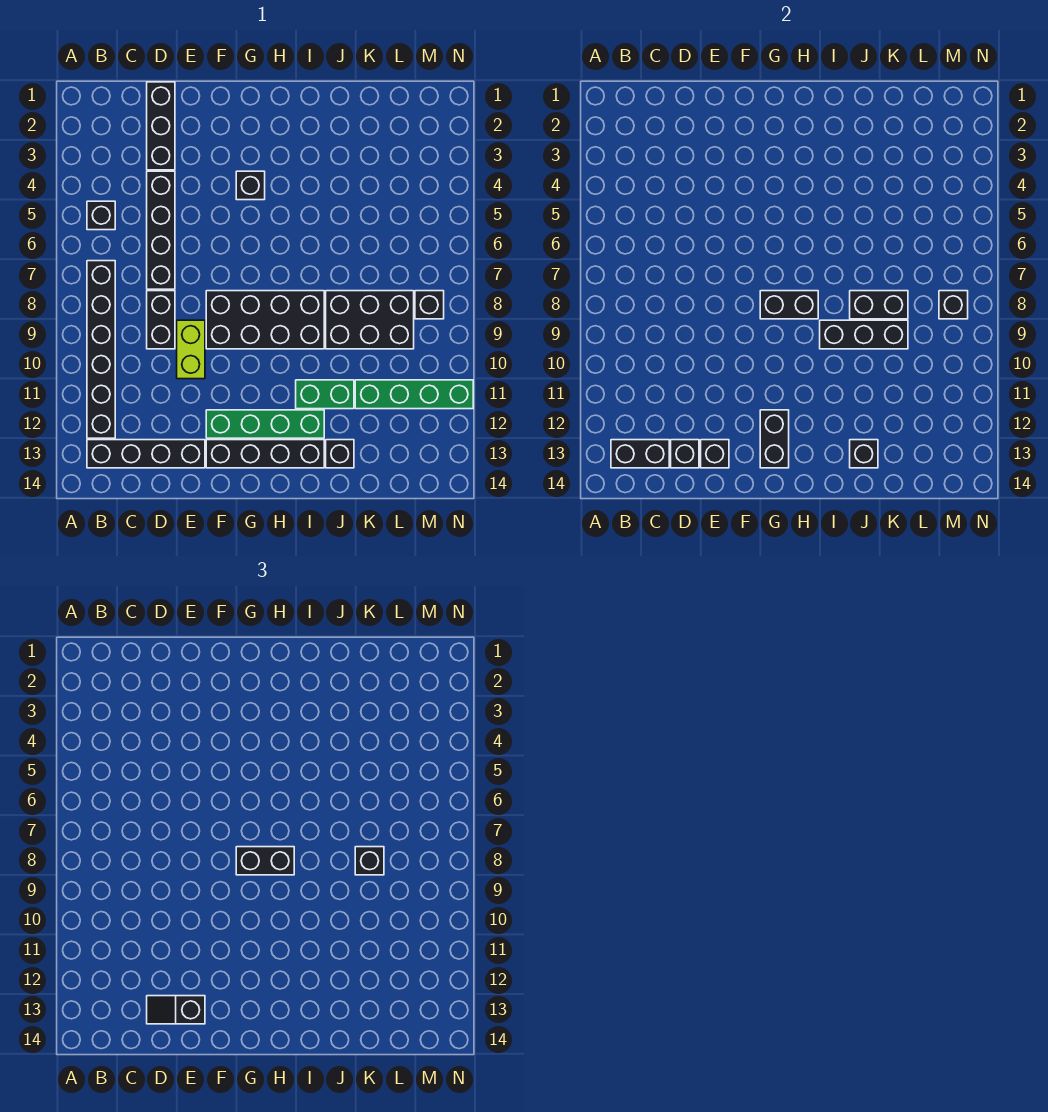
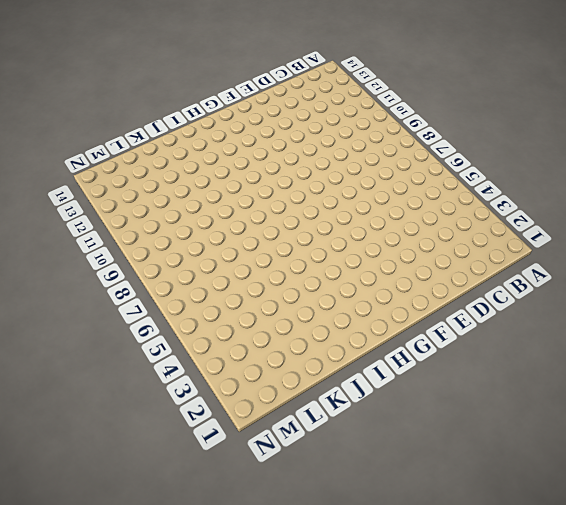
none -> black brick B5 level 1
none -> black brick B7:B12 level 1
none -> black brick B13:E13 level 1

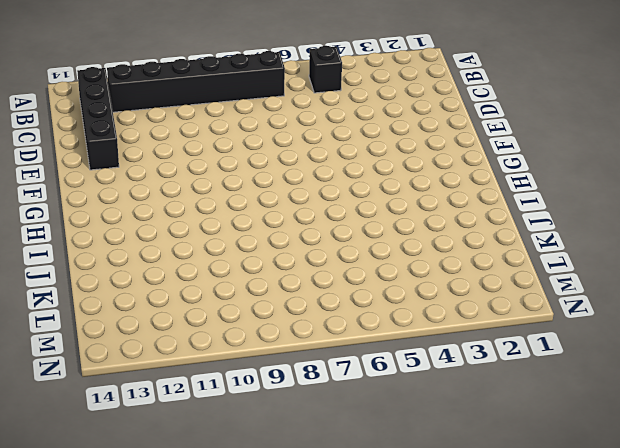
none -> black brick D1:D3 level 1
none -> black brick D4:D7 level 1
none -> black brick D8:D9 level 1

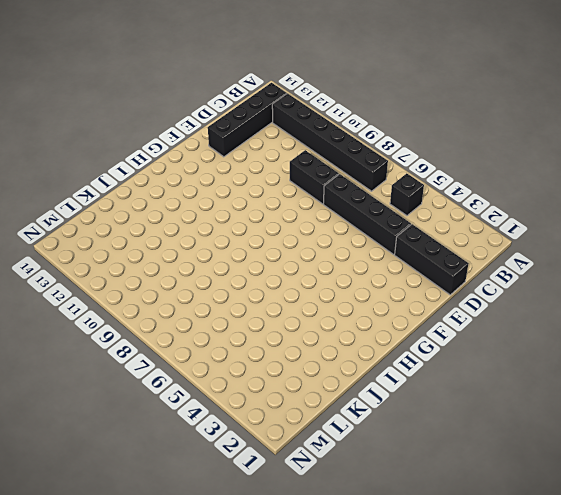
none -> lime brick E9:E10 level 1
none -> black brick F8:I9 level 1
none -> green brick F12:I12 level 1

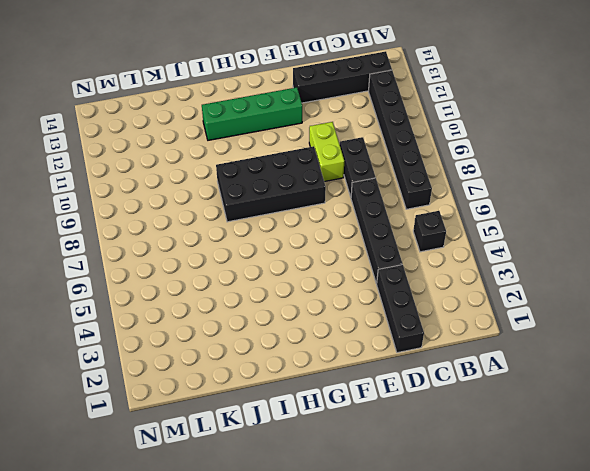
none -> black brick F13:I13 level 1
none -> black brick G4 level 1
none -> green brick I11:J11 level 1

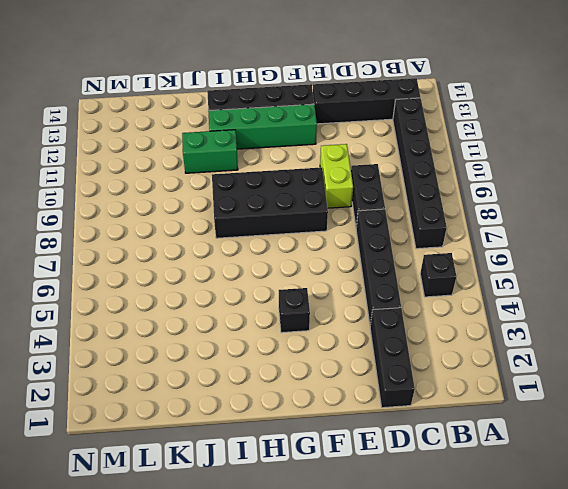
none -> black brick J8:L9 level 1
none -> black brick J13 level 1
none -> green brick K11:N11 level 1

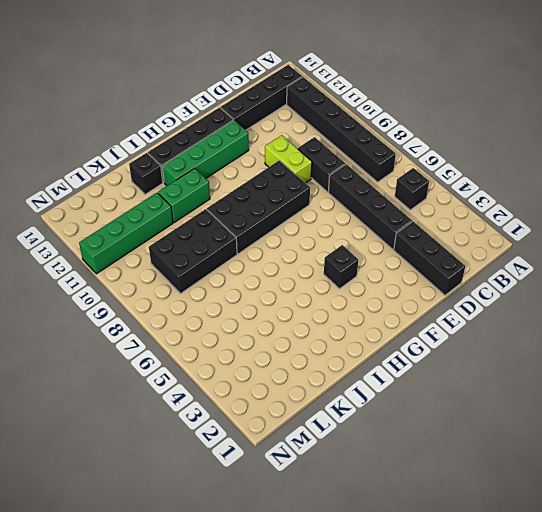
none -> black brick M8 level 1
none -> black brick B13:C13 level 2
none -> black brick D13 level 2

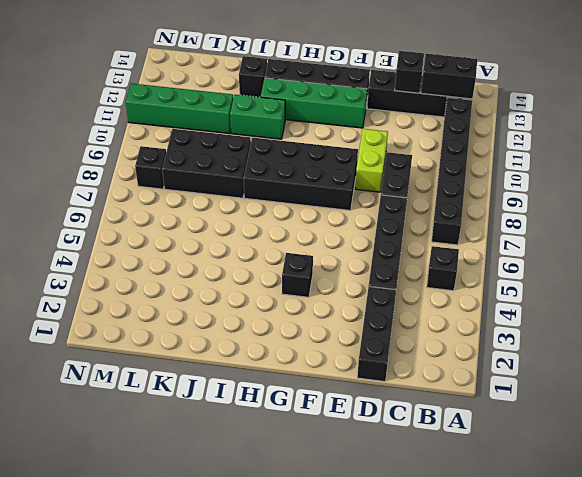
none -> black brick E13 level 2
none -> black brick G8:H8 level 2
none -> black brick G12:G13 level 2

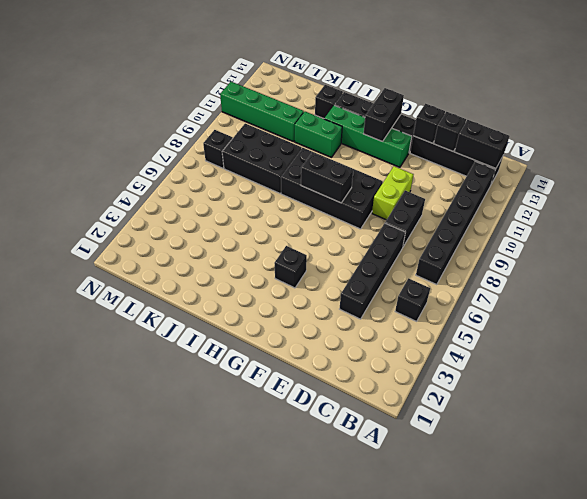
none -> black brick D1:D3 level 1
none -> black brick I9:K9 level 2
none -> black brick J8:K8 level 2

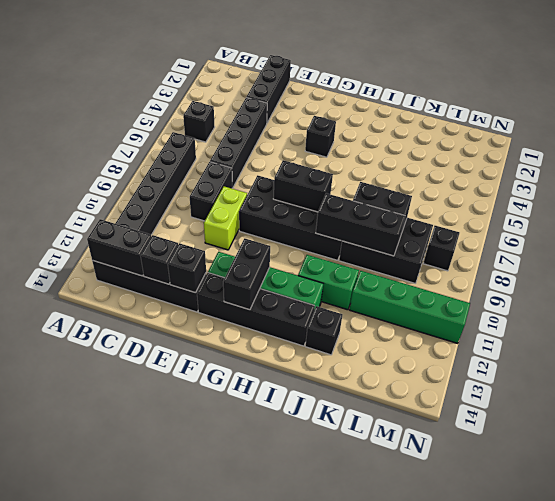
none -> black brick J13 level 2
none -> black brick M8 level 2
none -> black slope D13:E13 level 3 top E

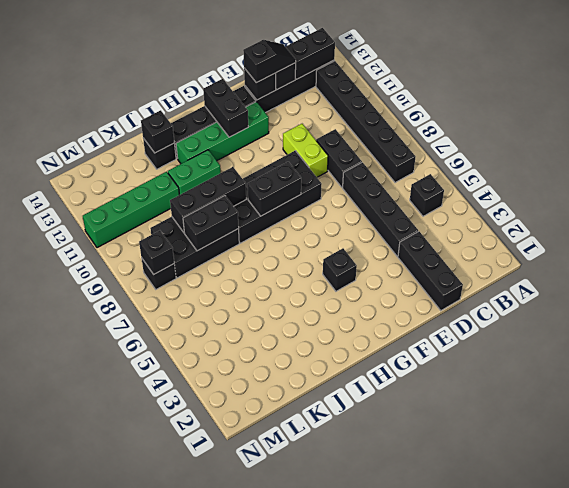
none -> black brick G8:H8 level 3
none -> black brick K8 level 3

